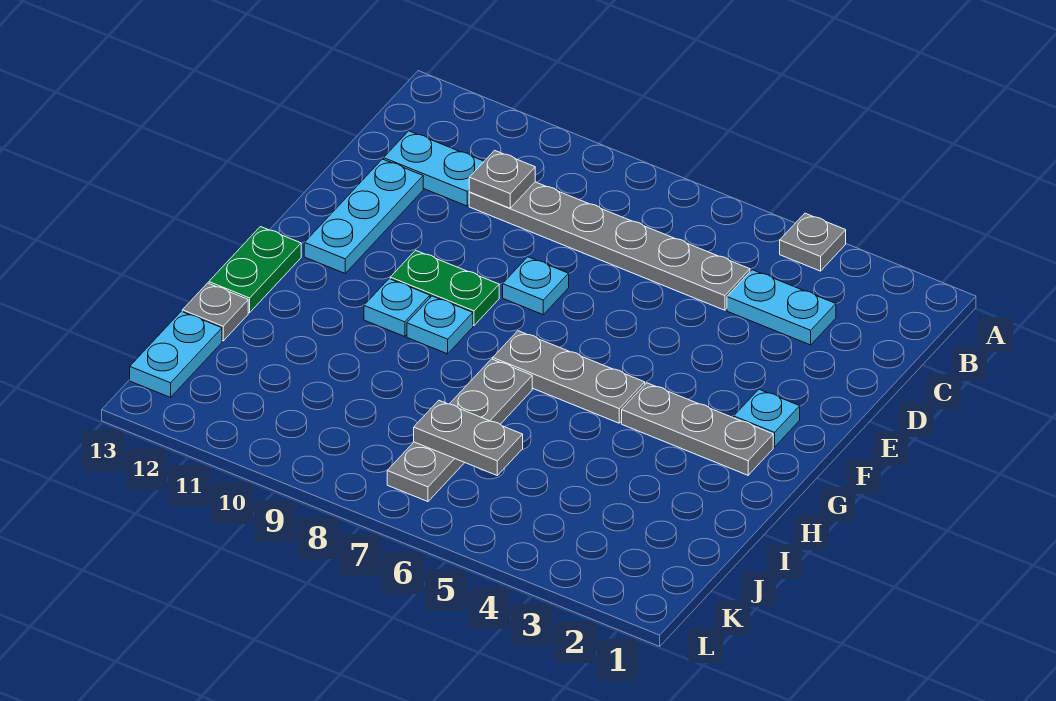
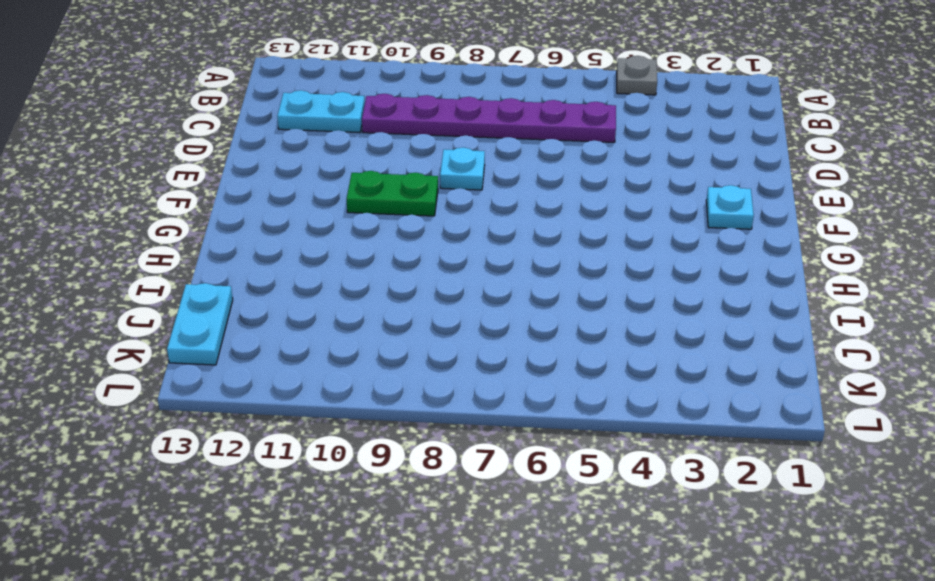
purple plate C5:C10 level 1 -> grey plate C5:C10 level 1
none -> cyan plate C3:C4 level 1
none -> cyan plate D12:F12 level 1
none -> grey plate G2:G4 level 1

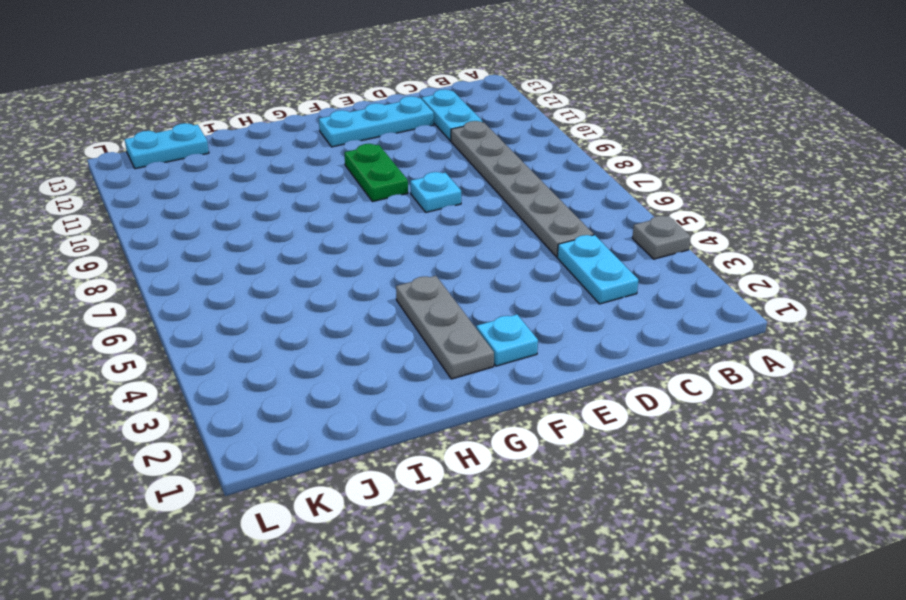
none -> grey plate G5:G7 level 1
none -> cyan plate G9 level 1
none -> cyan plate G10 level 1

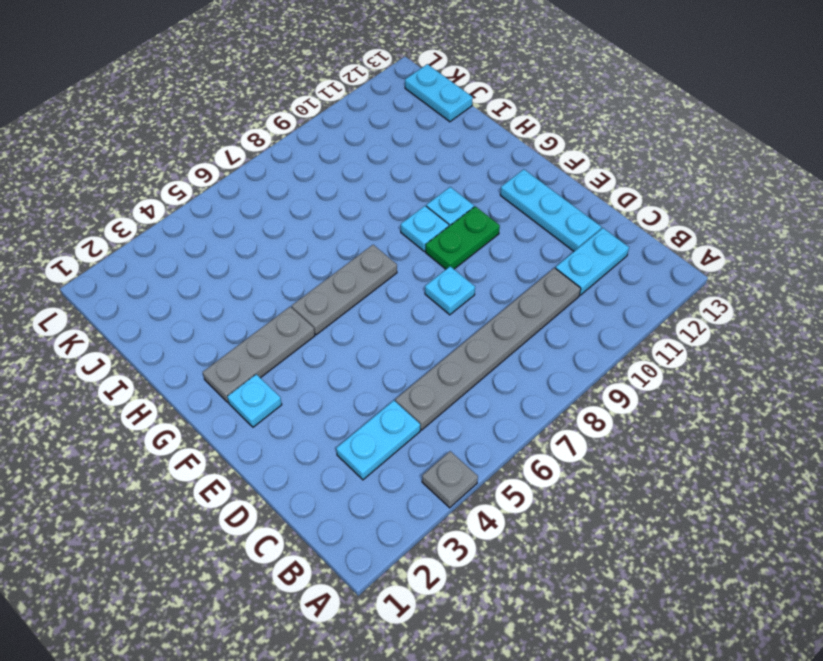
none -> green plate G13:H13 level 1
none -> grey plate H7:K7 level 1
none -> grey plate I13 level 1

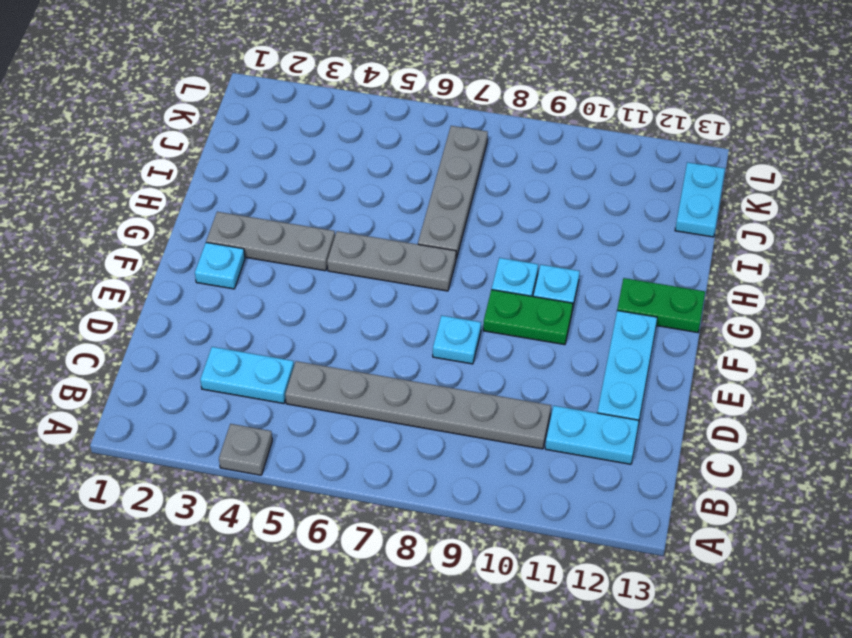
green plate G12:G13 level 1 -> green plate G13:H13 level 1
none -> grey plate I13 level 1
none -> grey plate C10 level 2
none -> grey plate J6:J7 level 2

